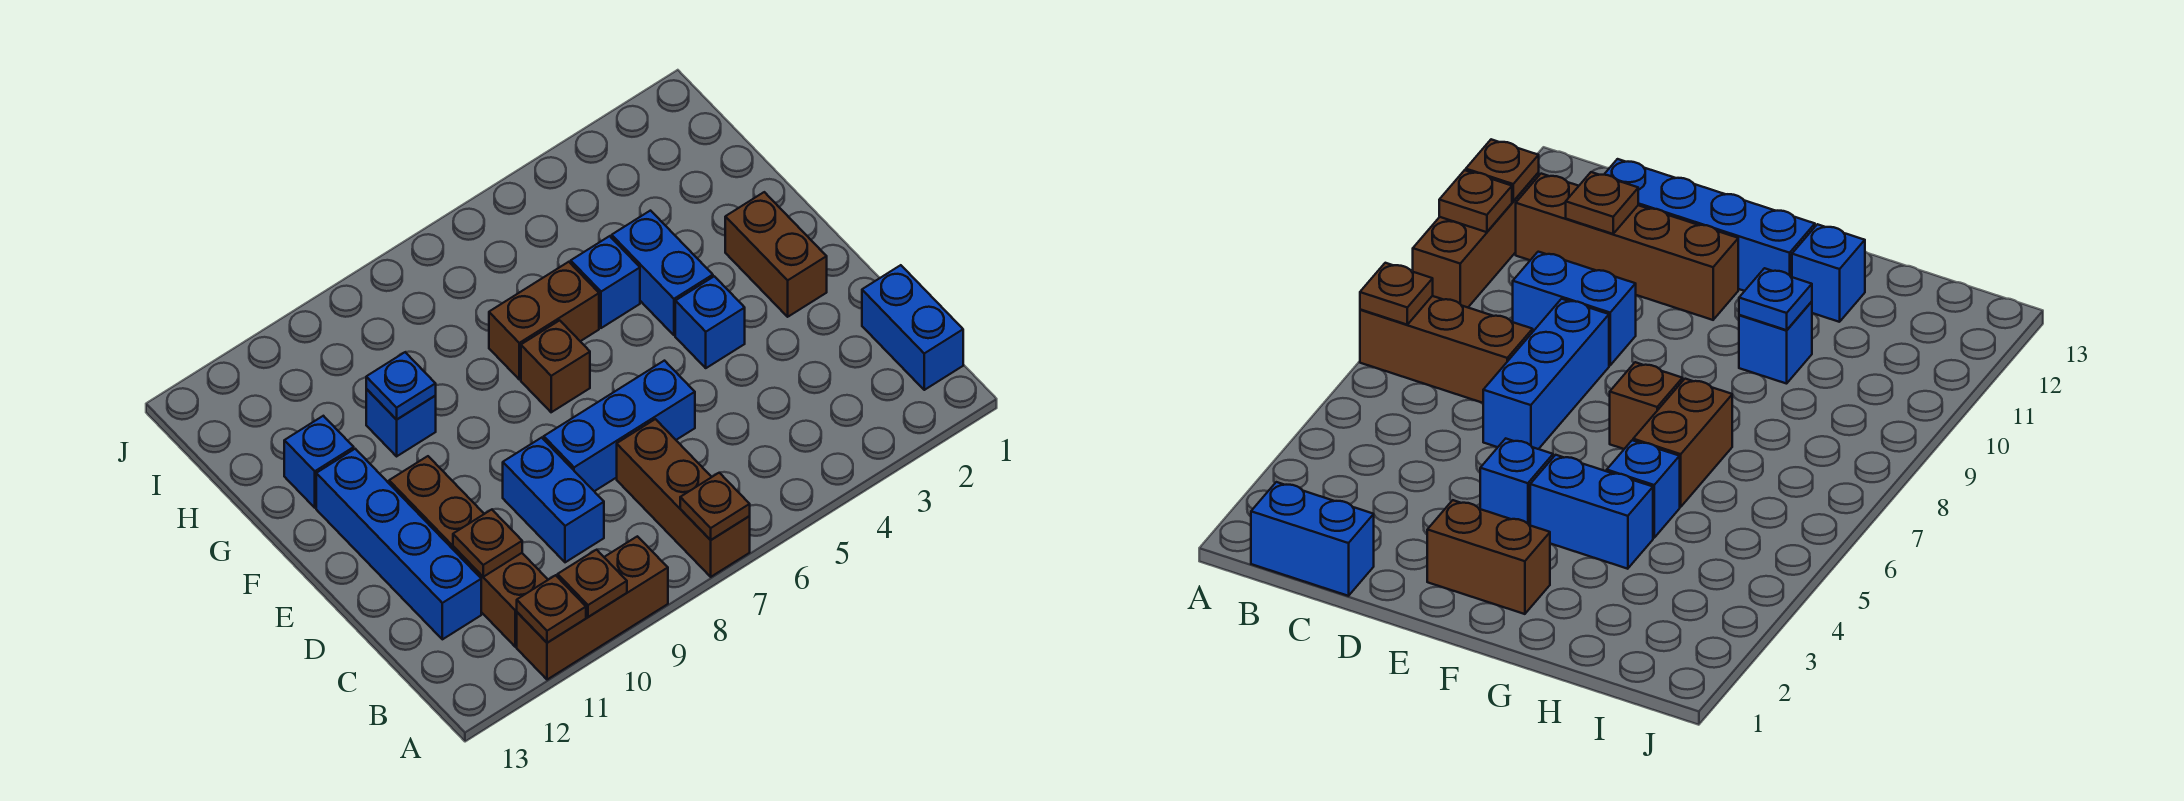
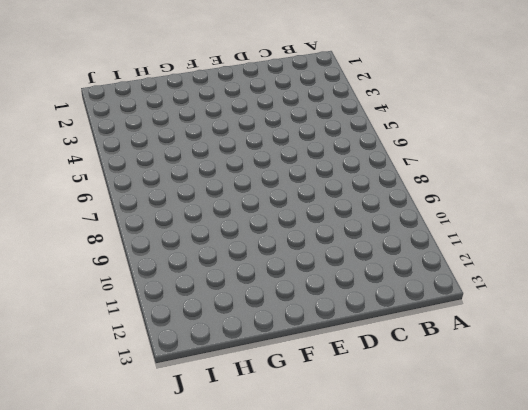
none -> brown brick A7:C7 level 1
none -> brown brick A9:A11 level 1
none -> blue brick B1:C1 level 1

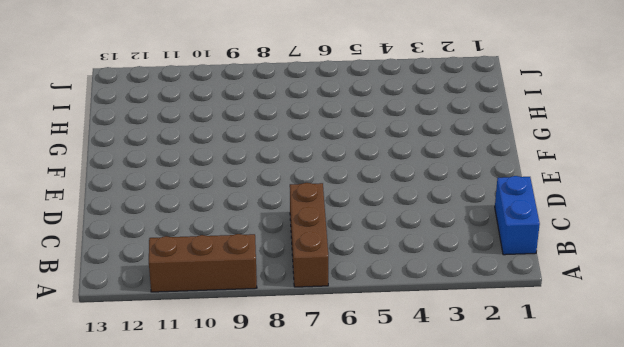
none -> brown brick B11:E11 level 1
none -> blue brick C9:D9 level 1
none -> blue brick C12:F12 level 1

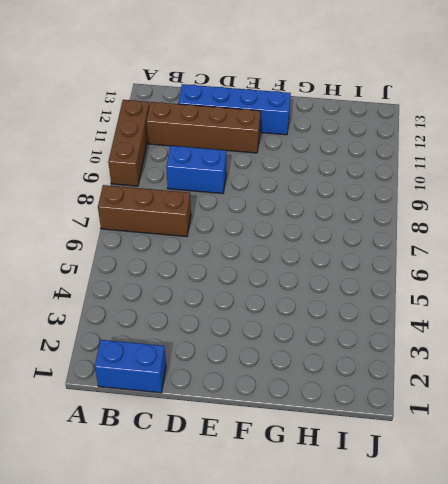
none -> blue brick D6:D8 level 1
none -> brown brick E2:F2 level 1
none -> blue brick E4 level 1

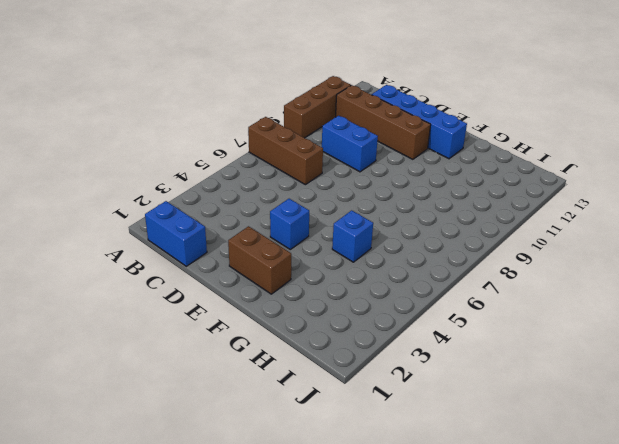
none -> blue brick D6:D8 level 1
none -> blue brick F4:G4 level 1
none -> brown brick F7 level 1

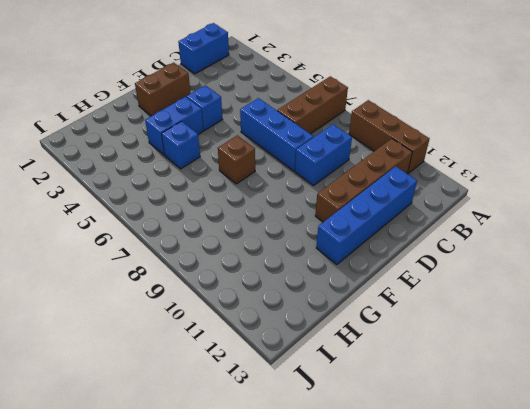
none -> brown brick G6:G7 level 1
none -> blue brick G10 level 1
none -> blue brick G12 level 1

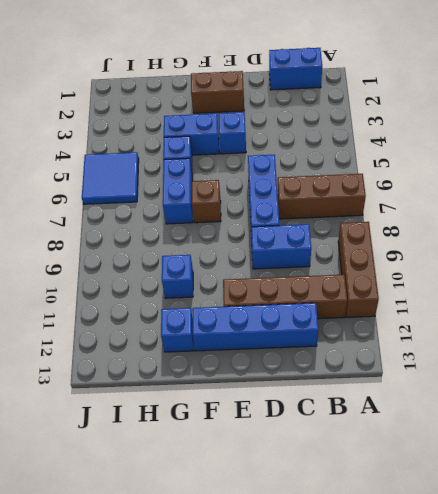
blue brick G6:G7 level 1 -> brown brick G6:G7 level 1
blue tile I5:J6 level 1 -> none
none -> brown plate A7 level 2
none -> brown plate A10 level 2
none -> brown plate A11 level 2

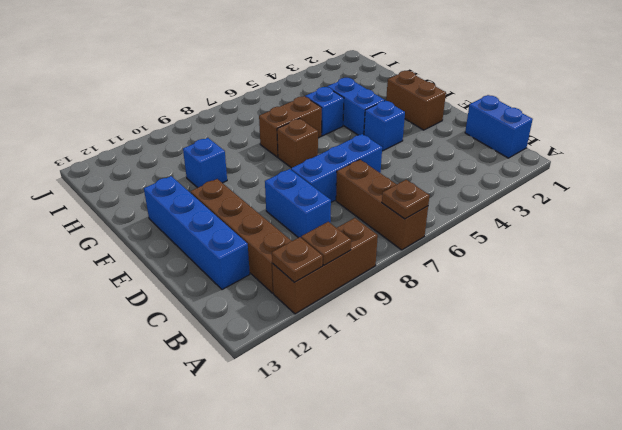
none -> blue brick G12 level 1
none -> brown plate C11 level 2
none -> blue plate G10 level 2

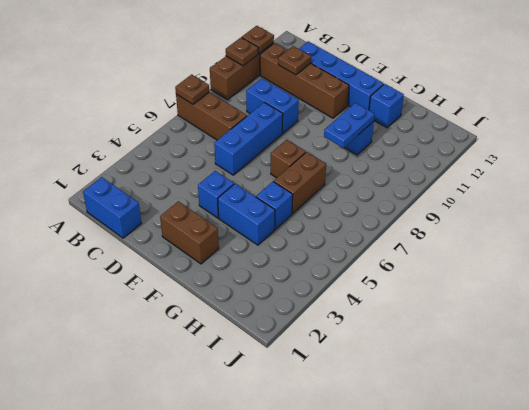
blue plate G9:G10 level 2 -> blue plate G10 level 2

